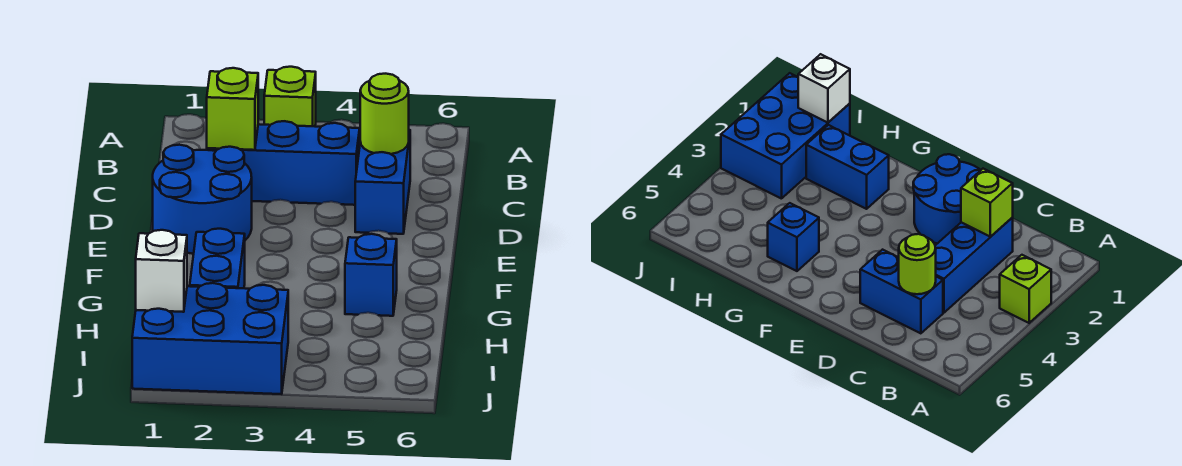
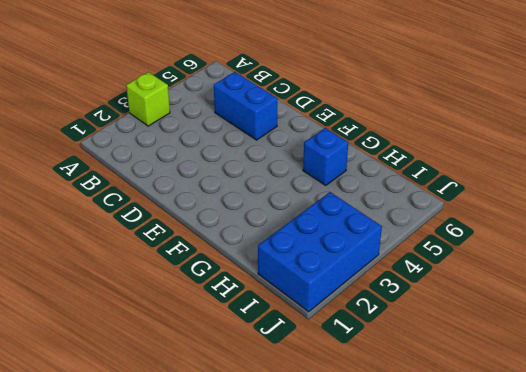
none -> blue brick C2:C4 level 1
none -> blue round brick D1:E2 level 1

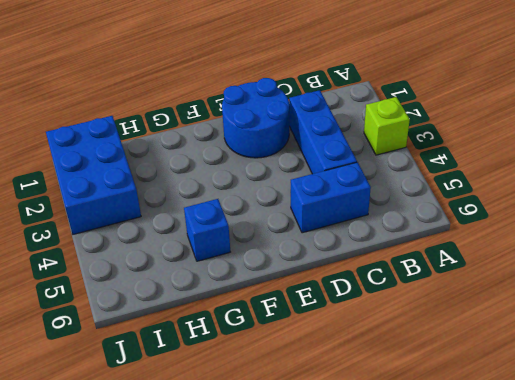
none -> blue brick G2:H2 level 1
none -> lime brick C2 level 2

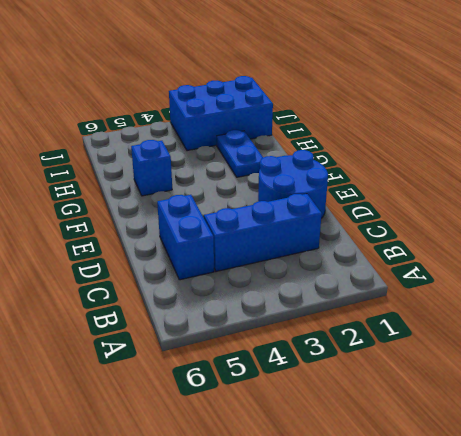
blue plate G2:H2 level 1 -> blue brick G2:H2 level 1
none -> lime brick A3 level 1
none -> lime brick C2 level 2

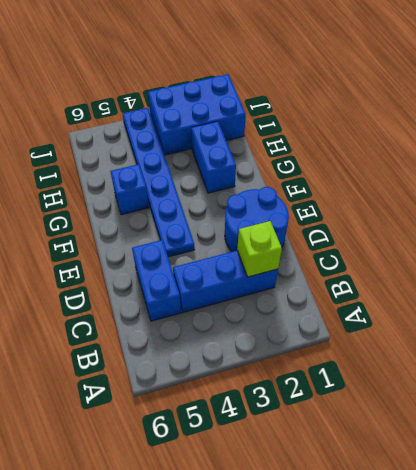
blue plate E4:J4 level 1 -> none
none -> lime brick A3 level 1
none -> lime round brick C5 level 2

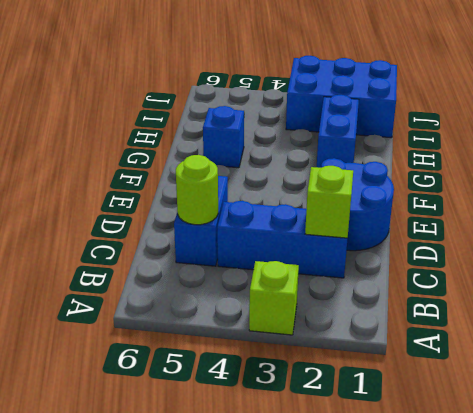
none -> white brick I1 level 2

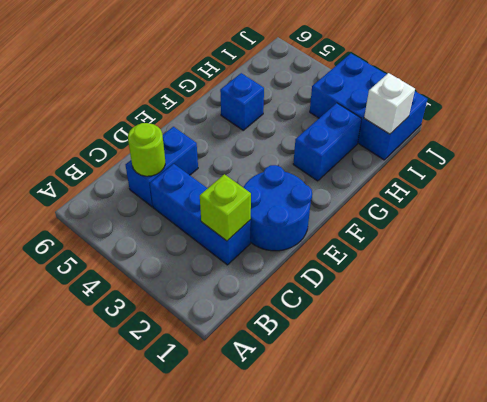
none -> lime brick A3 level 1

